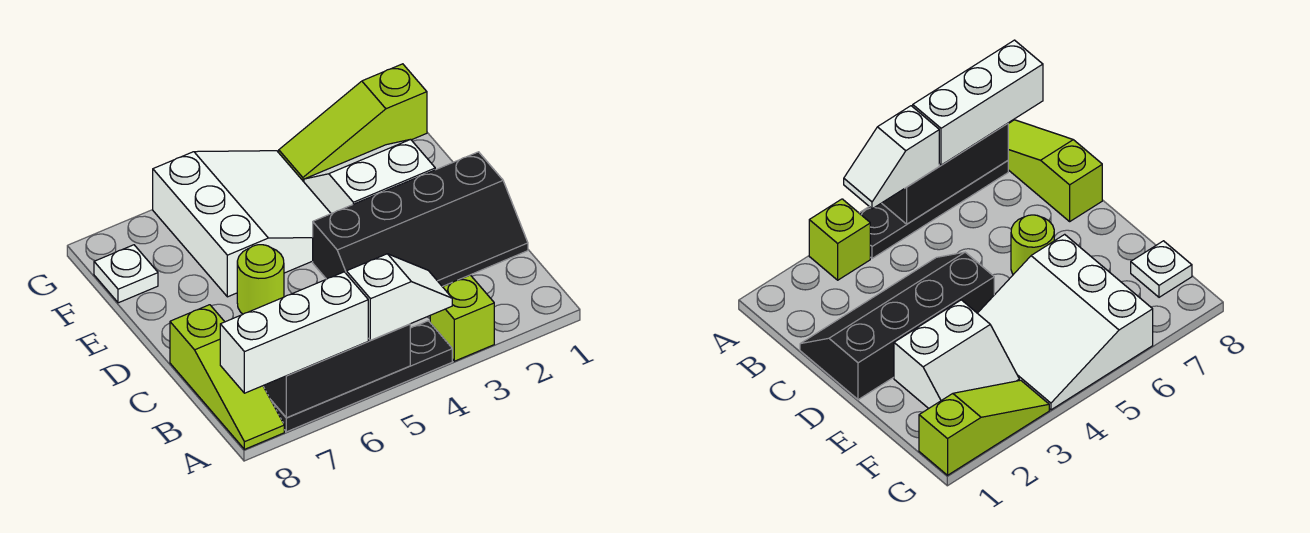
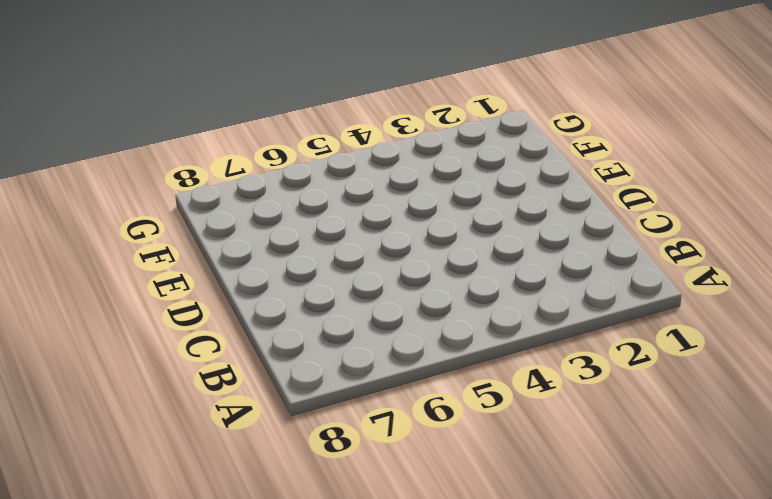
none -> lime brick A3 level 1
none -> black plate A4:A7 level 1
none -> lime slope A8:C8 level 1 top C

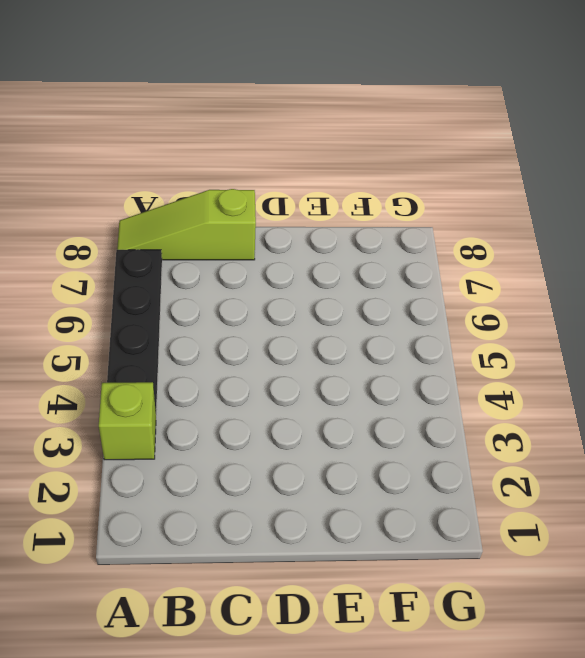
none -> black slope C1:D4 level 1 top D
none -> lime round brick D6 level 1
none -> white slope E2:F3 level 1 top E

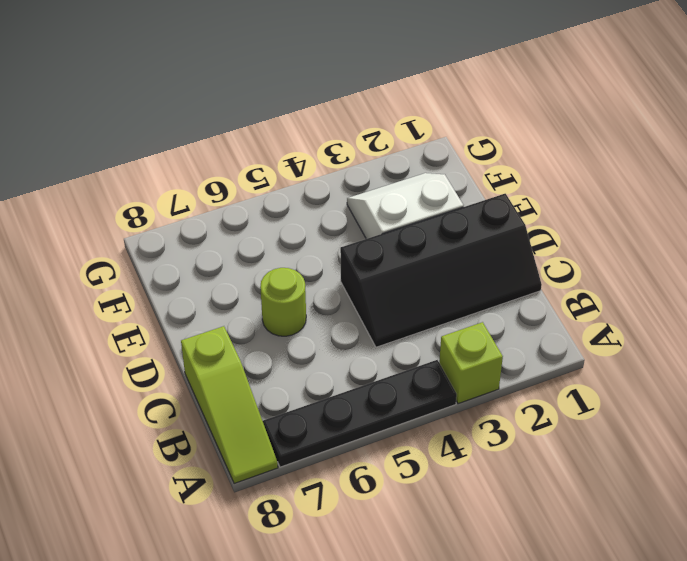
none -> white slope E4:G6 level 1 top 6
none -> white plate F8 level 1
none -> lime slope G1:G3 level 1 top 1

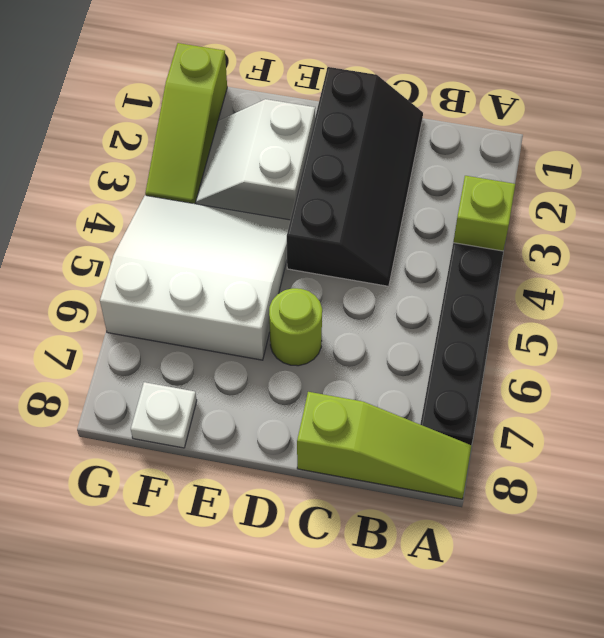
none -> black brick A5:A7 level 2
none -> white slope A4:A5 level 3 top 5
none -> white brick A6:A8 level 3

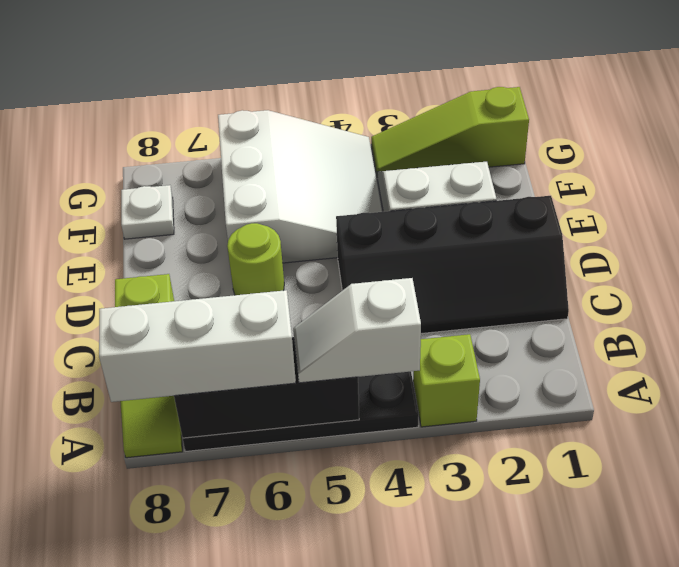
white slope A4:A5 level 3 top 4 -> white slope A4:A5 level 3 top 5

